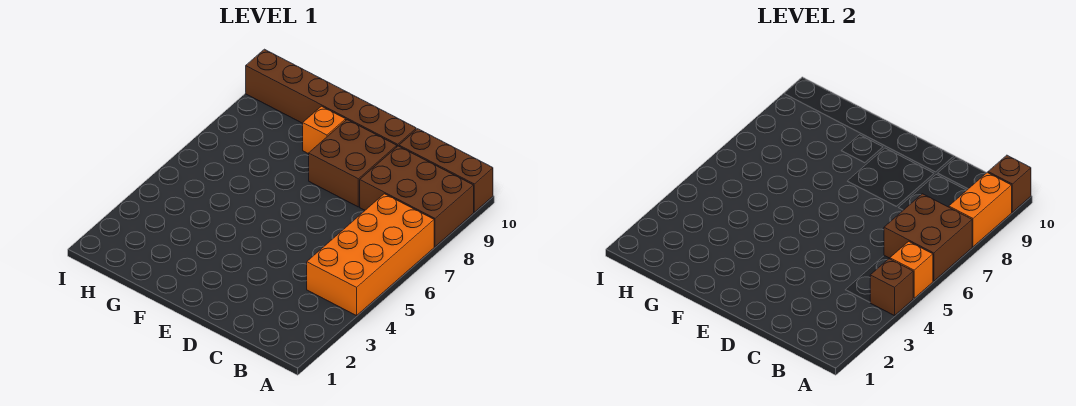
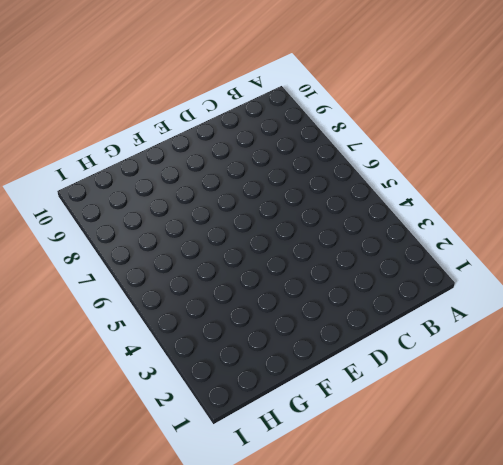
none -> orange brick A4:B7 level 1
none -> brown brick A8:C9 level 1

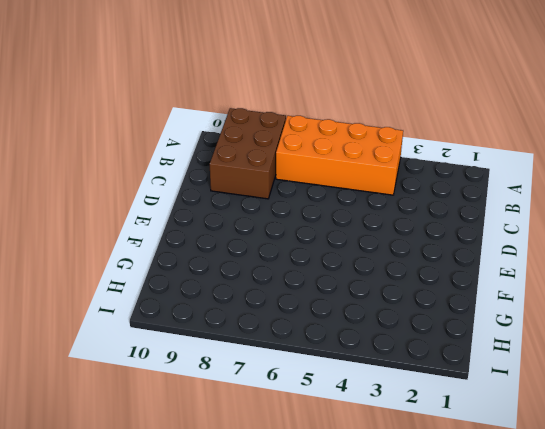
none -> brown brick A10:C10 level 1
none -> brown brick D8:E9 level 1

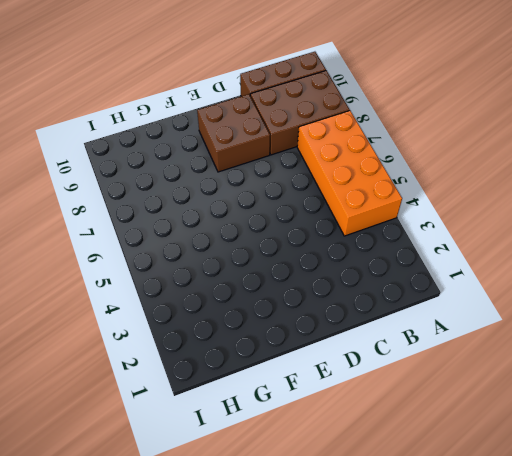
none -> brown brick D10:I10 level 1
none -> orange brick F9 level 1

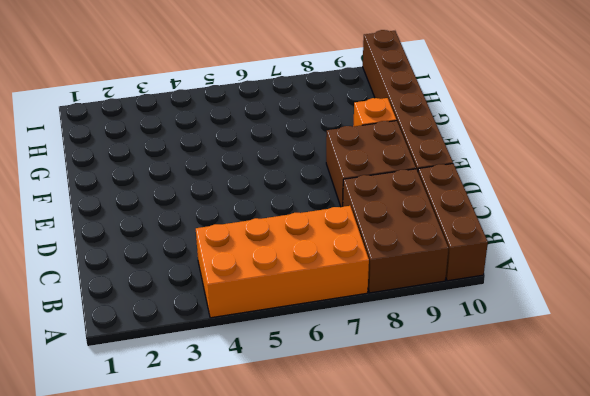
none -> brown brick A4 level 2
none -> orange brick A5 level 2

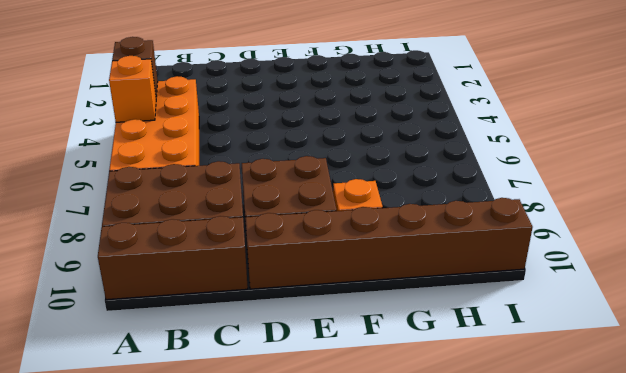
none -> brown brick A6:B7 level 2
none -> orange brick A8:A9 level 2

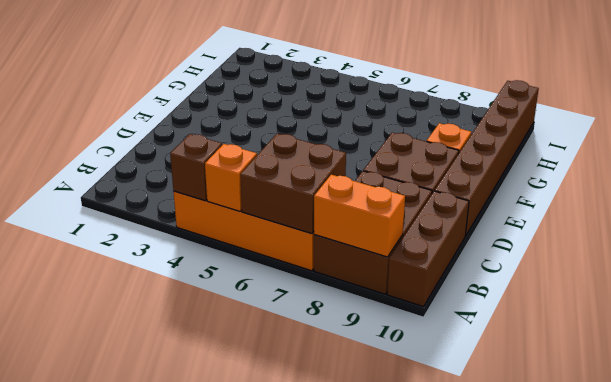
none -> brown brick A10 level 2

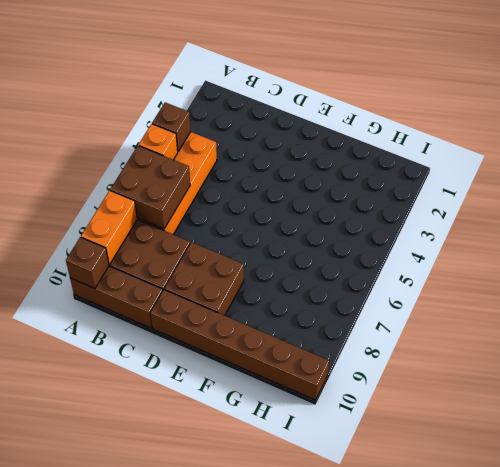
none -> orange brick F9 level 1

